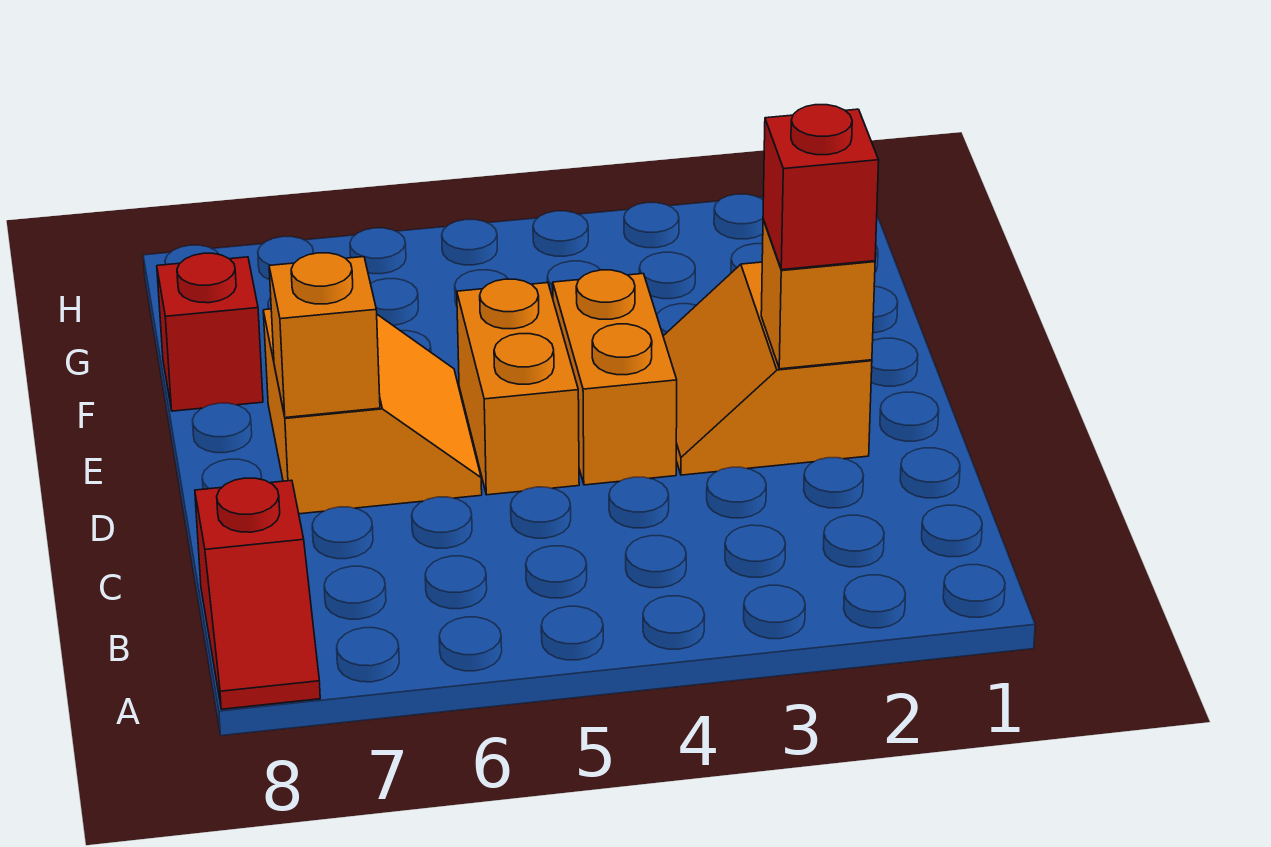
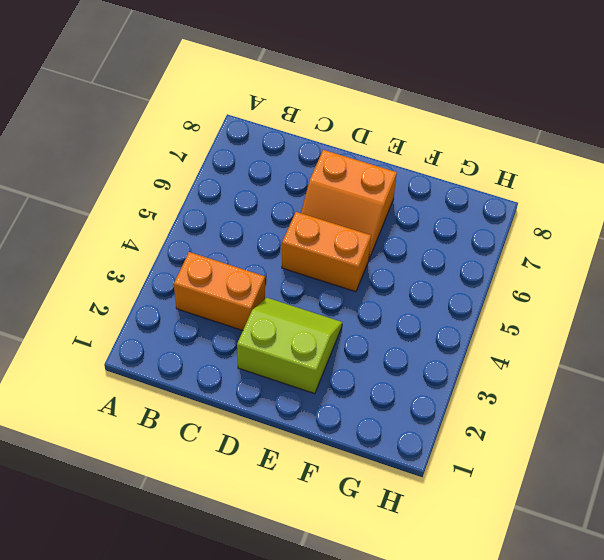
orange brick B3:C3 level 1 -> orange brick D4:E4 level 1
lime slope D2:E3 level 1 top 2 -> orange slope D2:E3 level 1 top 2
none -> red slope A8:B8 level 1 top B
none -> red brick F8 level 1

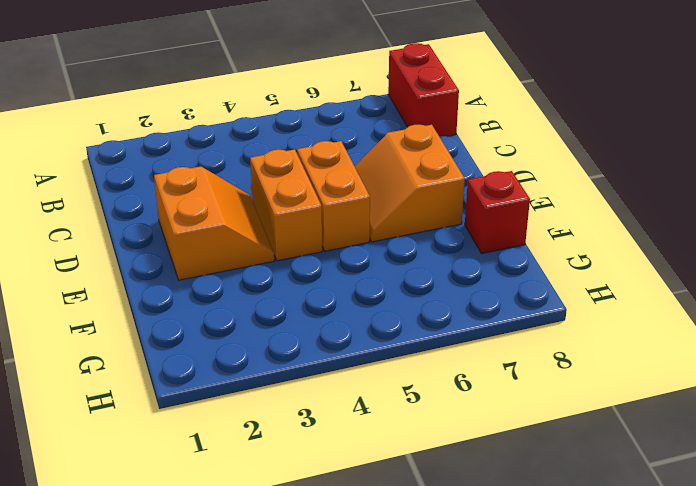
red brick A8:B8 level 1 -> red slope A8:B8 level 1 top B
none -> orange brick D2 level 2
none -> orange brick D7 level 2

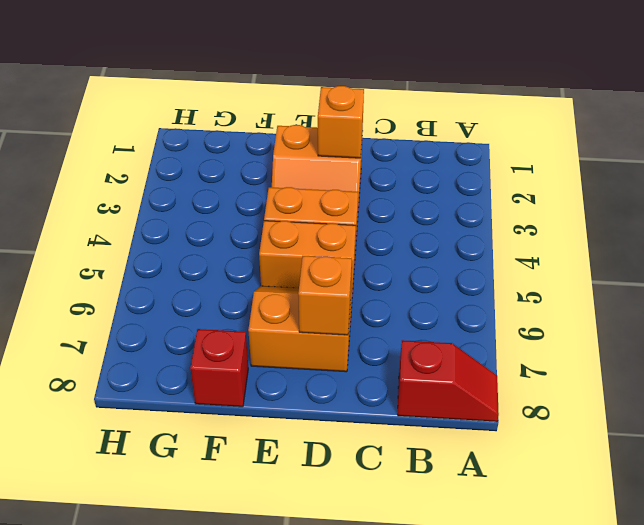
none -> red brick D2 level 3

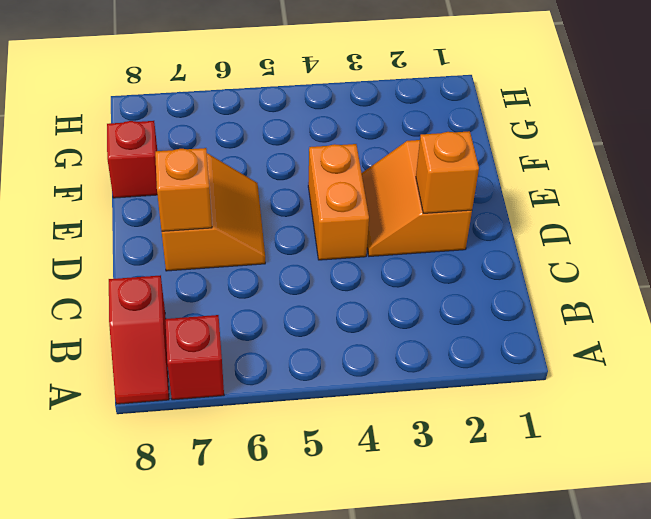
red brick A7 level 1 -> red brick D2 level 3
none -> orange brick D5:E5 level 1

